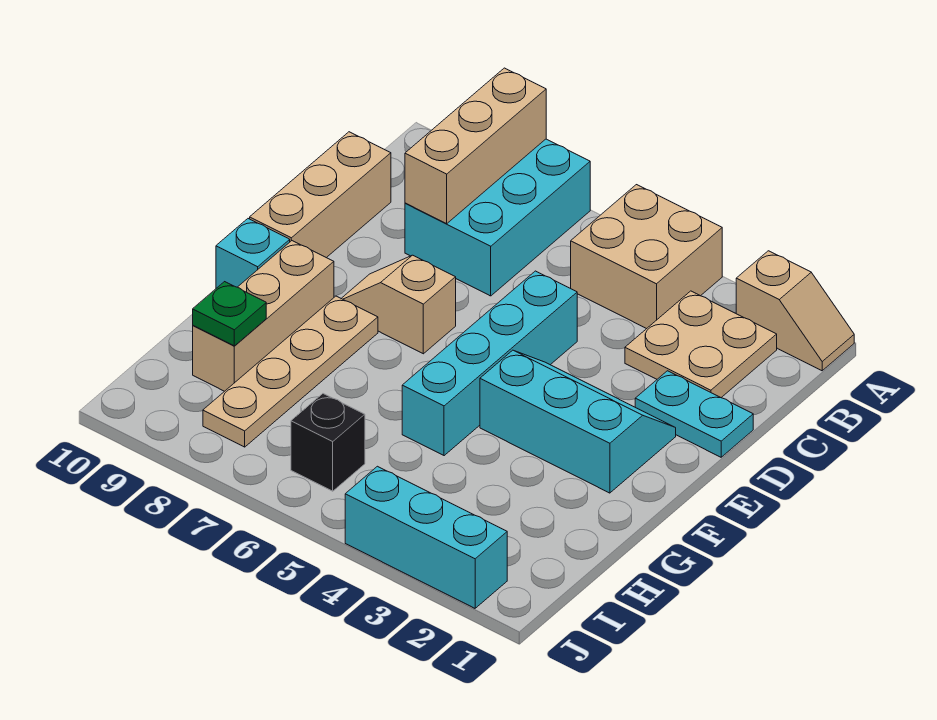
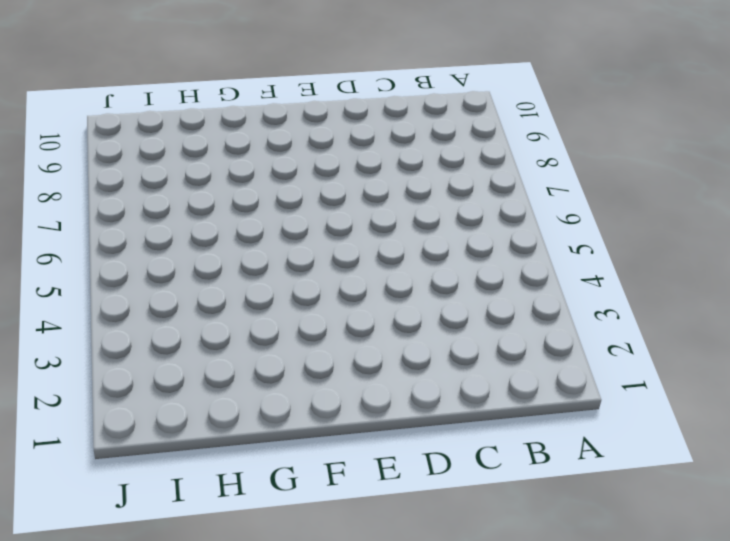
none -> tan slope A1:A2 level 1 top 2
none -> tan brick A4:B5 level 1
none -> cyan brick A7:C8 level 1

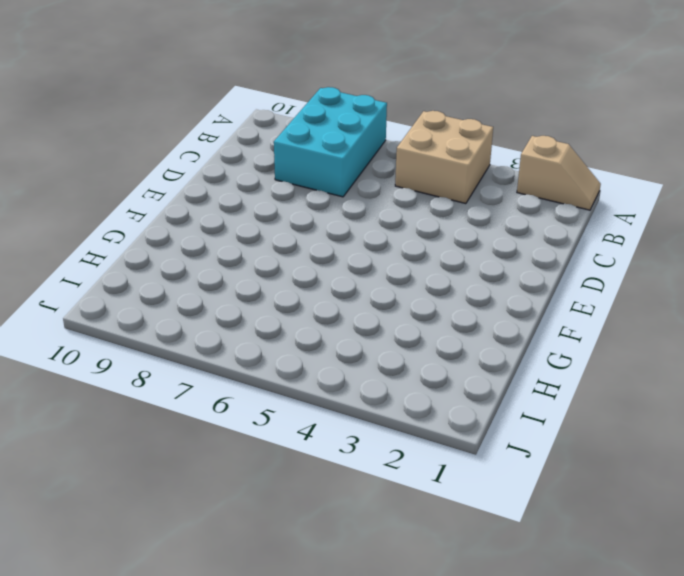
none -> tan plate B2:C3 level 1
none -> tan brick C10:E10 level 1
none -> cyan plate D1:D2 level 1

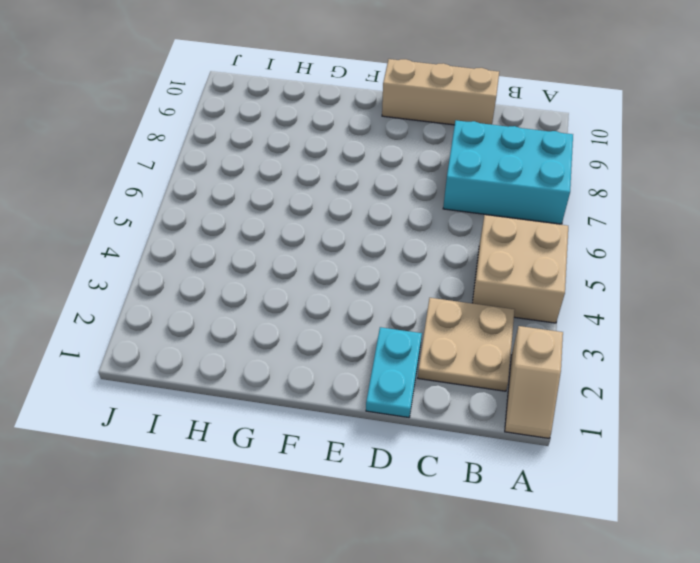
none -> cyan brick D5:G5 level 1
none -> cyan slope E2:F4 level 1 top F
none -> tan slope E7:E8 level 1 top 7

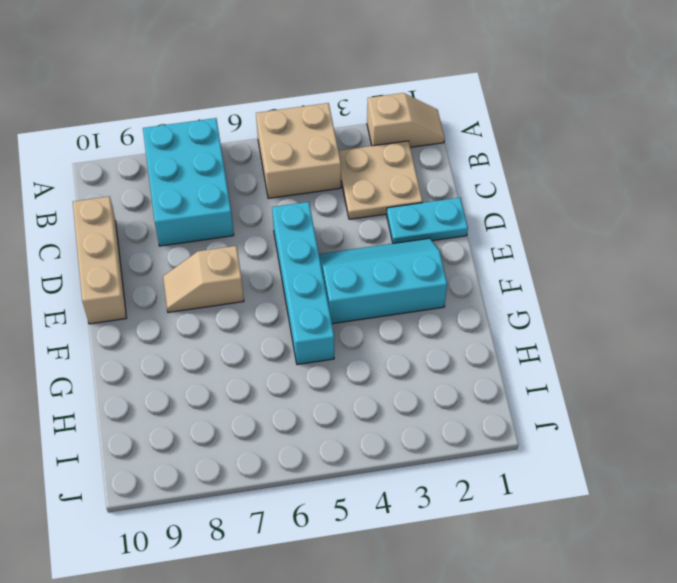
none -> tan plate F8:I8 level 1
none -> tan brick F9:H9 level 1
none -> cyan brick F10 level 1

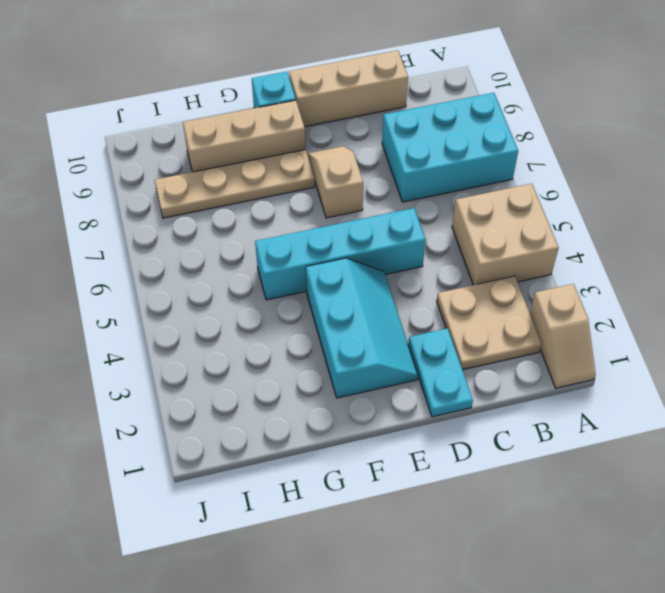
none -> black brick I6 level 1
none -> cyan brick J2:J4 level 1
none -> tan brick A8:C8 level 2

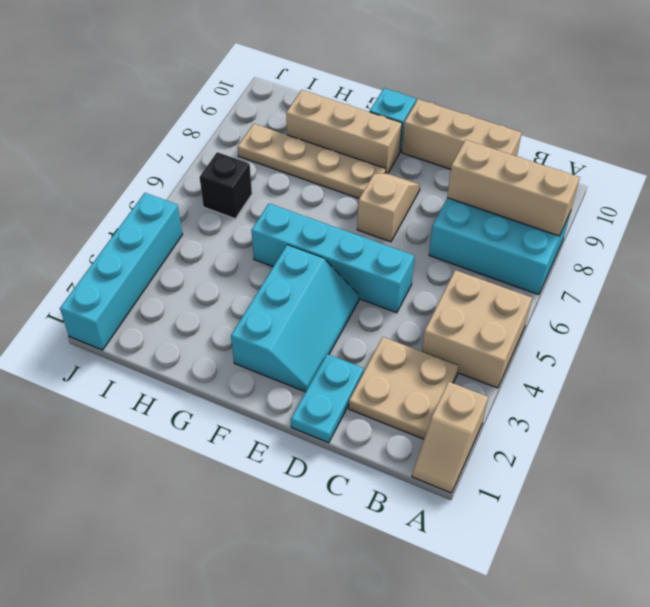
cyan brick J1:J4 level 1 -> cyan brick J2:J4 level 1
none -> green plate H9 level 2

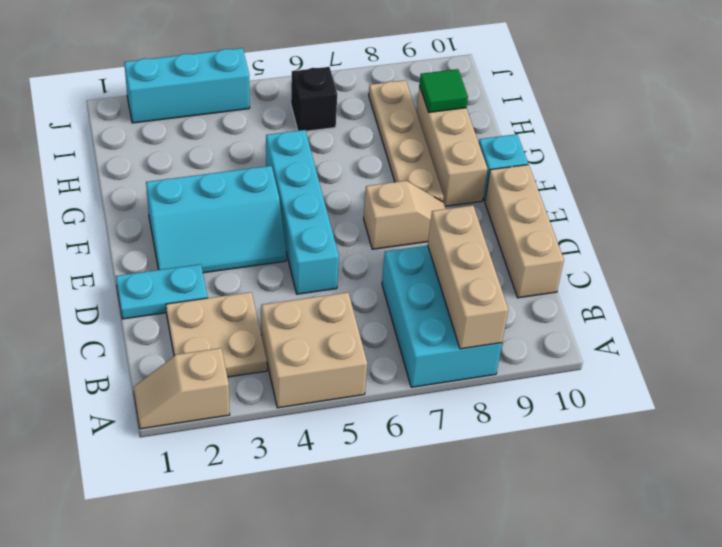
green tile H9 level 2 -> green plate H9 level 2

